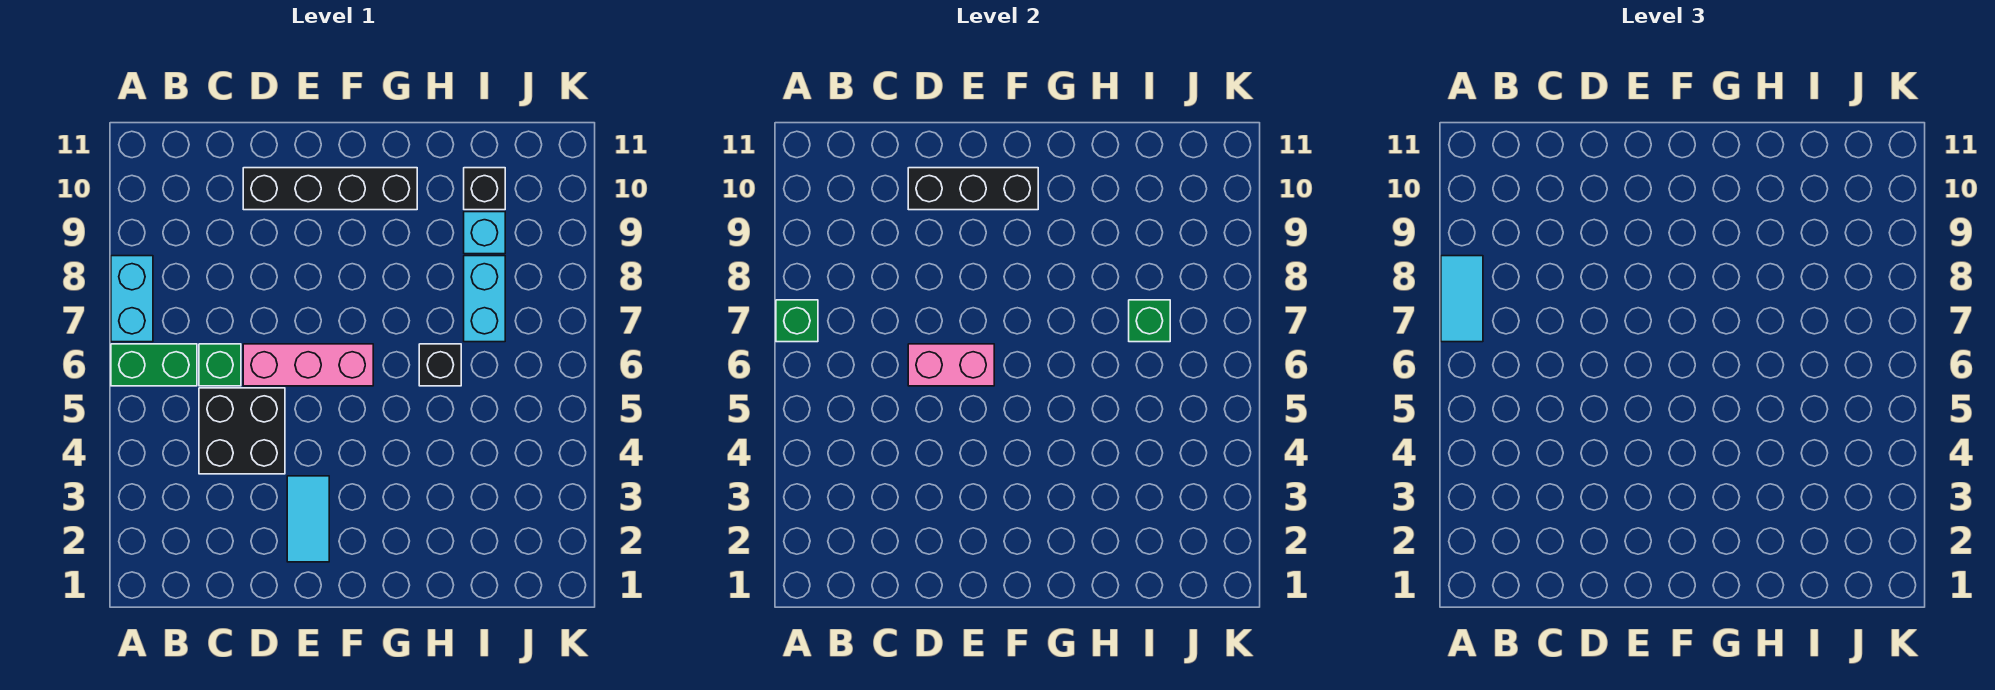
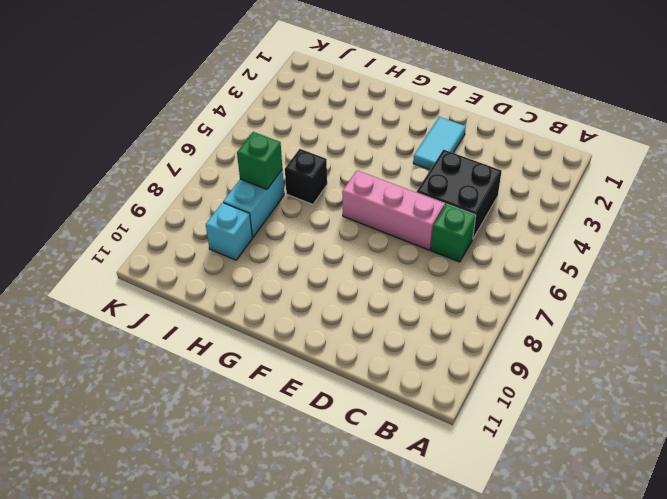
none -> green brick A6:B6 level 1
none -> cyan brick A7:A8 level 1
none -> black brick D10:G10 level 1

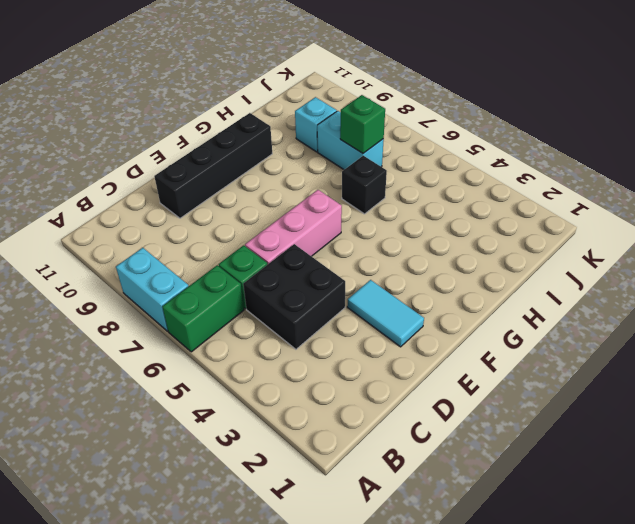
none -> black brick I10 level 1
none -> green brick A7 level 2
none -> pink brick D6:E6 level 2

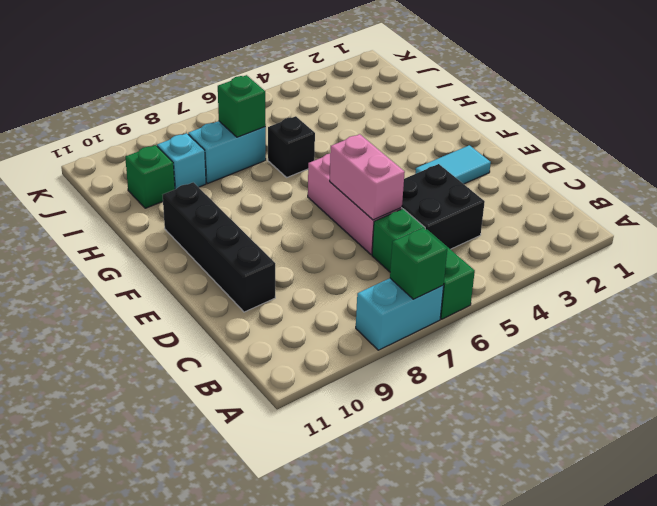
green brick I10 level 1 -> black brick I10 level 1
none -> black brick D10:F10 level 2
none -> cyan tile A7:A8 level 3

